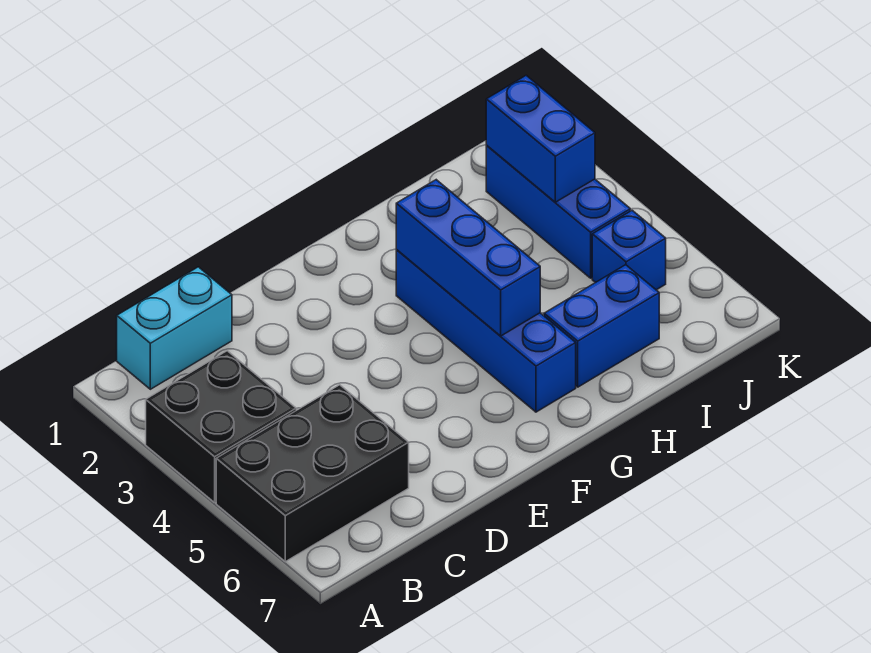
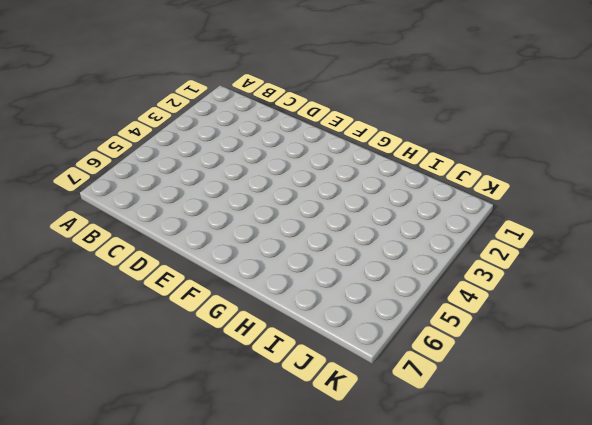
none -> black brick A3:B4 level 1
none -> black brick A5:C6 level 1

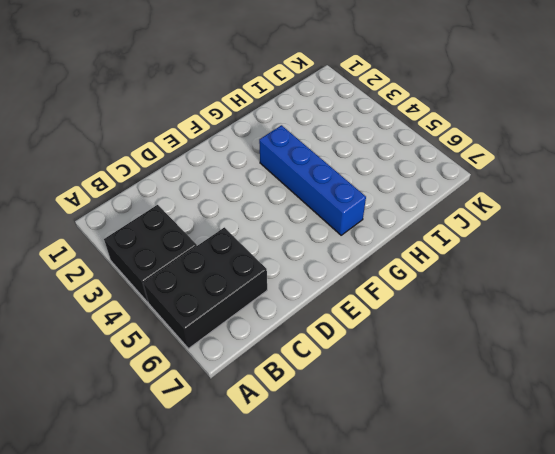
none -> cyan brick B1:C1 level 1
none -> blue brick H6:I6 level 1

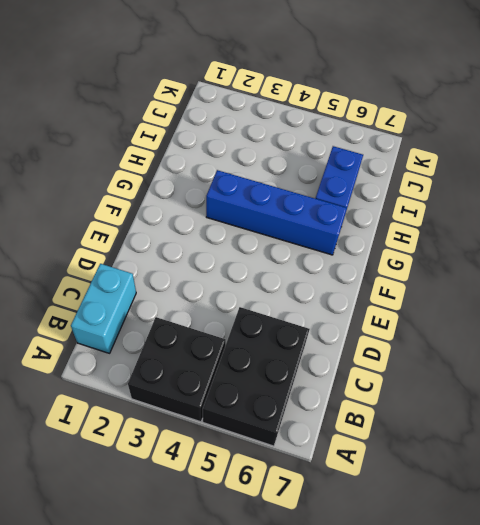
none -> blue brick J2:J4 level 1
none -> blue brick J5 level 1

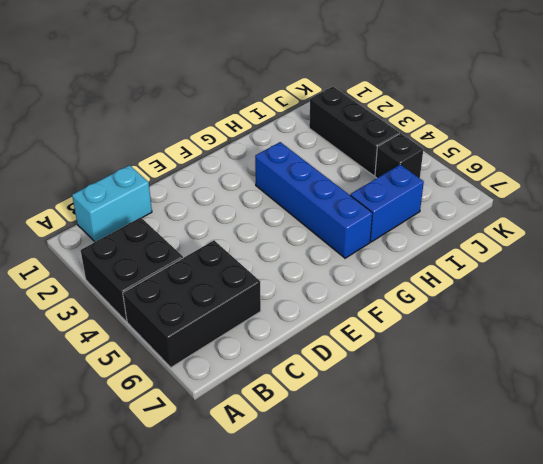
black brick J2:J4 level 1 -> blue brick J2:J4 level 1
black brick J5 level 1 -> blue brick J5 level 1
none -> blue brick G3:G5 level 2
none -> blue brick J2:J3 level 2

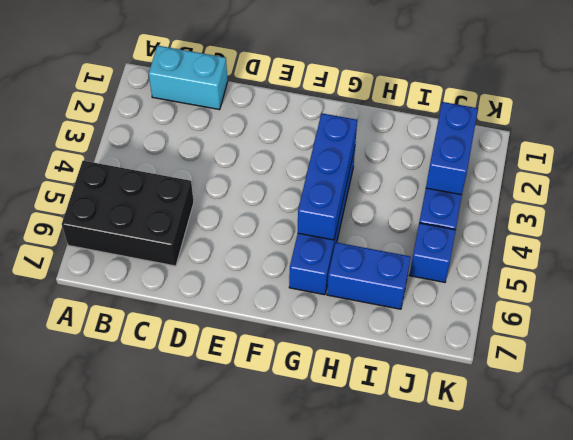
none -> black brick A3:B4 level 1

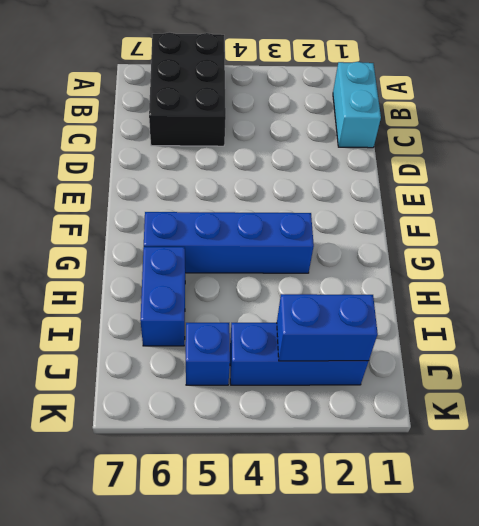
none -> black brick A3:B4 level 1
none -> blue brick G3:G5 level 2

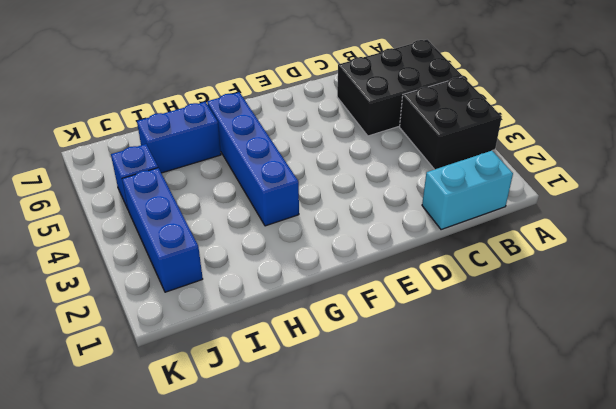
none -> blue brick G3:G5 level 2
none -> blue brick J2:J3 level 2

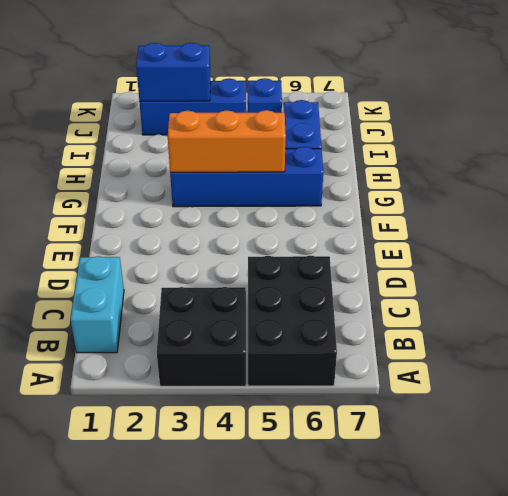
orange brick G3:G5 level 2 -> blue brick G3:G5 level 2

